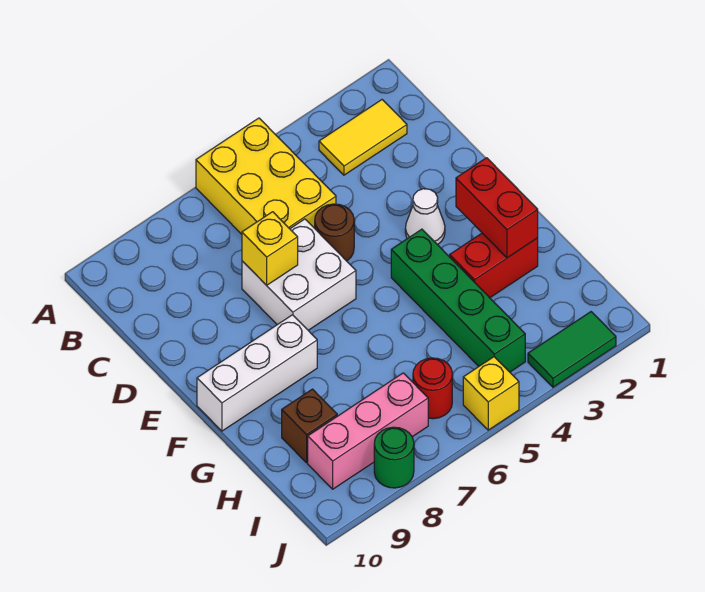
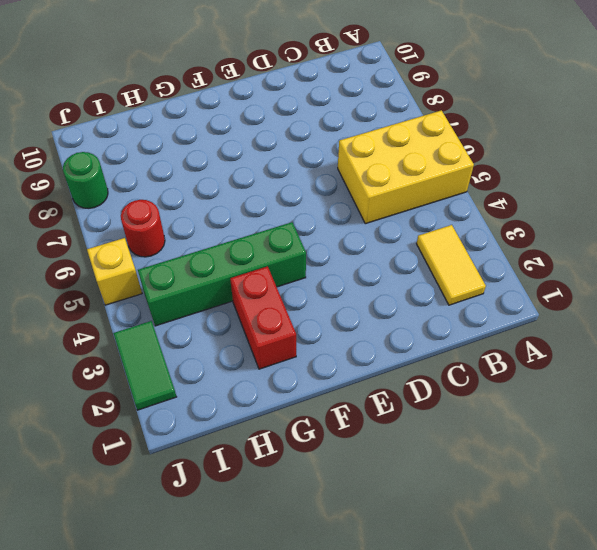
none -> brown round brick D5 level 1
none -> white brick D6:E7 level 1
none -> white cone E3 level 1

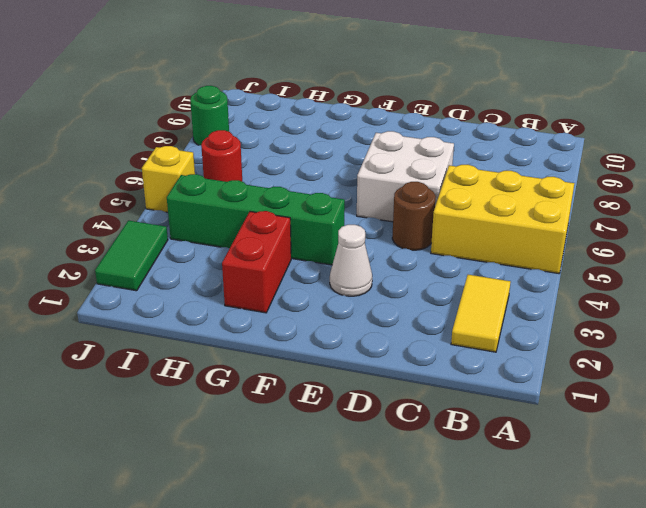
none -> white brick F8:F10 level 1
none -> brown brick H9 level 1
none -> pink brick I7:I9 level 1

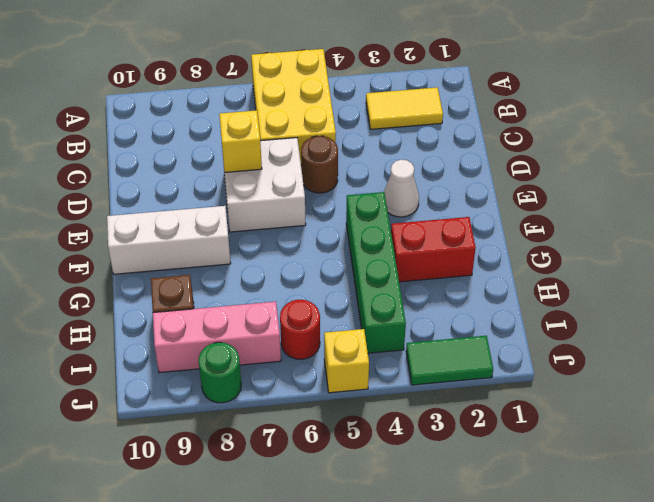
none -> red brick F2:G2 level 2

